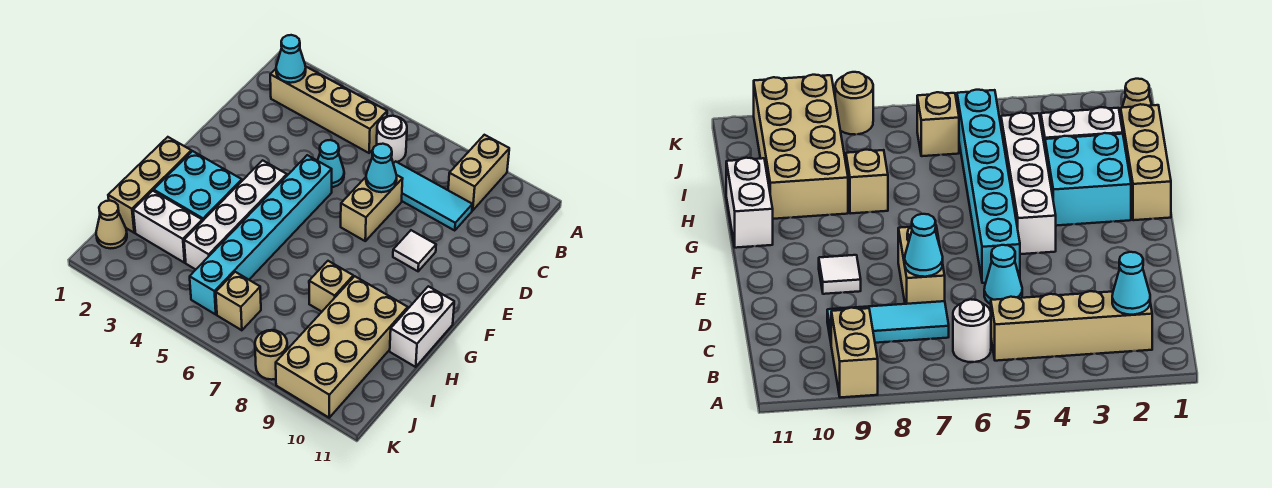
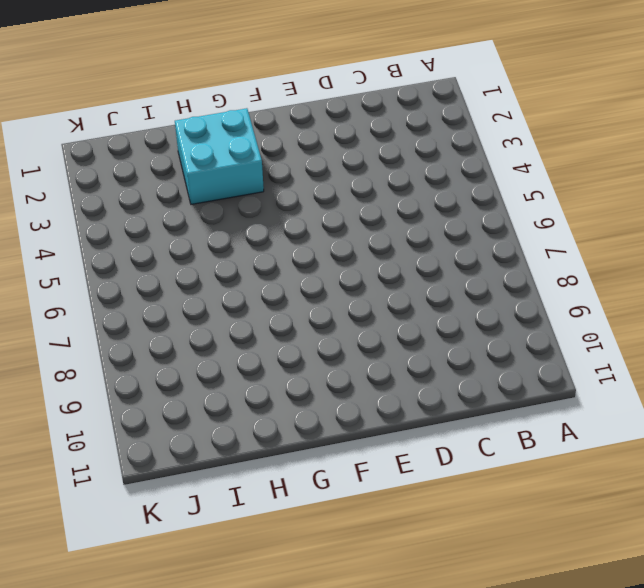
none -> tan brick A9:B9 level 1
none -> tan brick B2:B5 level 1
none -> white round brick B6 level 1

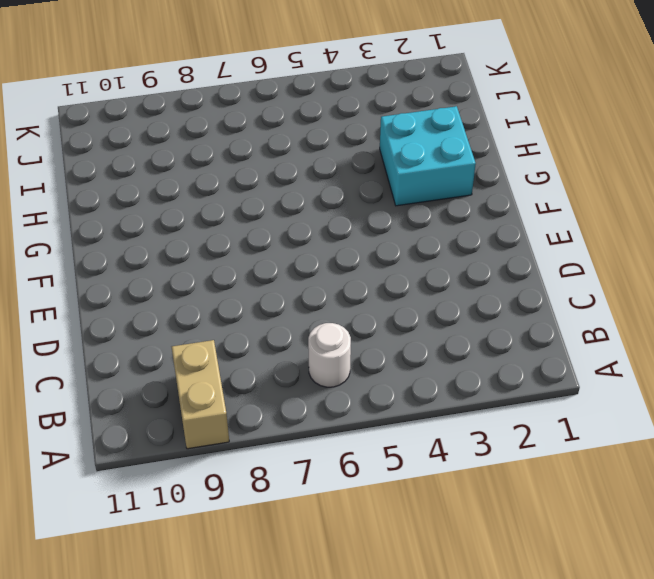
none -> tan brick B2:B5 level 1
none -> cyan tile C7:C9 level 1
none -> cyan cone D5 level 1

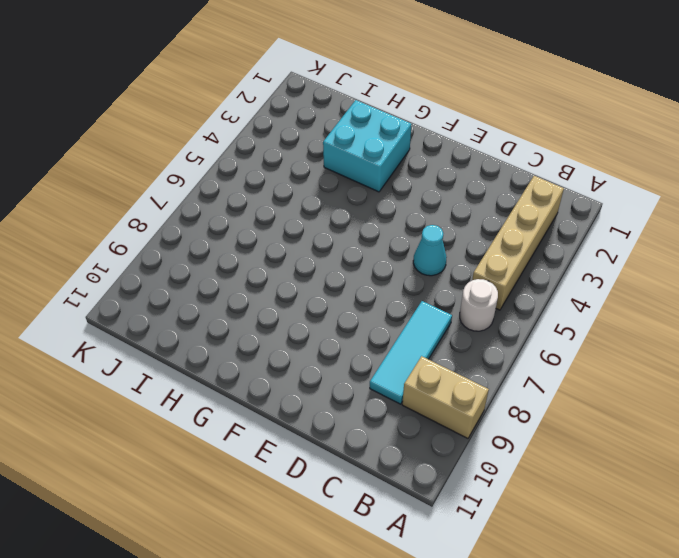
none -> tan brick D7:E7 level 1
none -> cyan brick E5:J5 level 1
none -> white tile E9 level 1

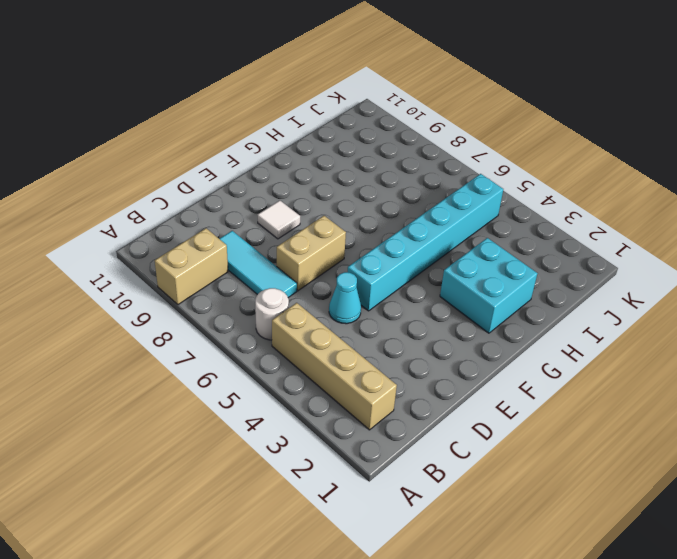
none -> white brick F4:I4 level 1
none -> tan brick G1:I1 level 1
none -> white brick G11:H11 level 1

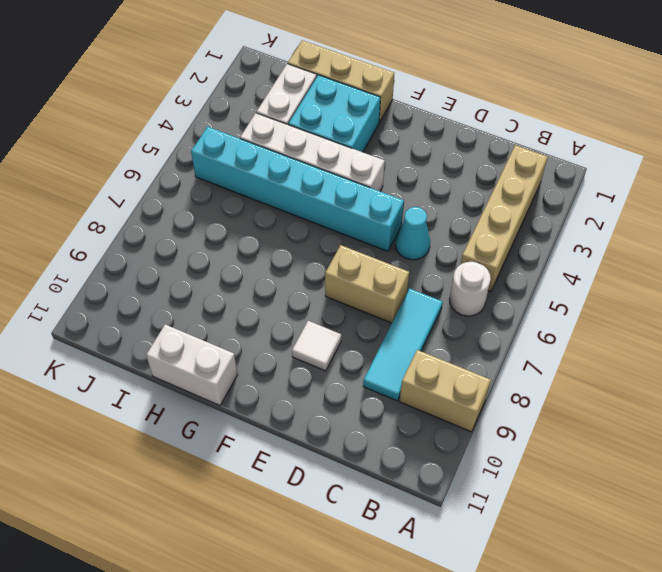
none -> tan brick H8 level 1
none -> tan brick H9:K10 level 1
none -> tan cone J1 level 1

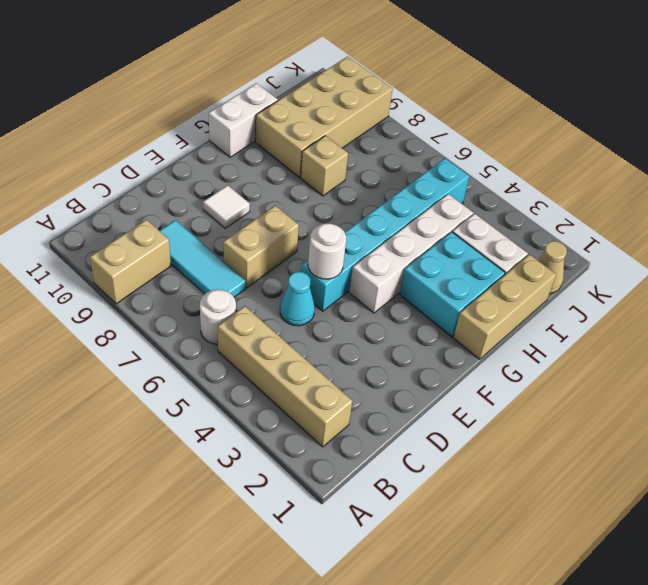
white round brick E5 level 2 -> none
none -> tan brick J6 level 1
none -> tan round brick K8 level 1
none -> cyan cone B2 level 2

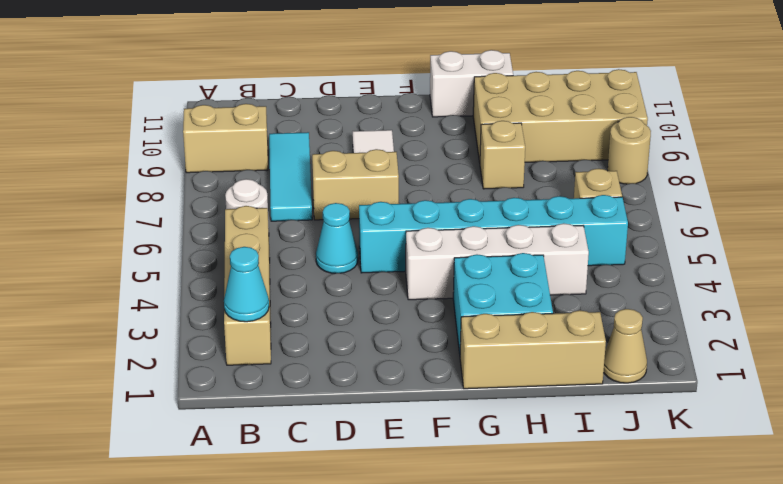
none -> white brick I2:I3 level 1
none -> cyan cone D7 level 2

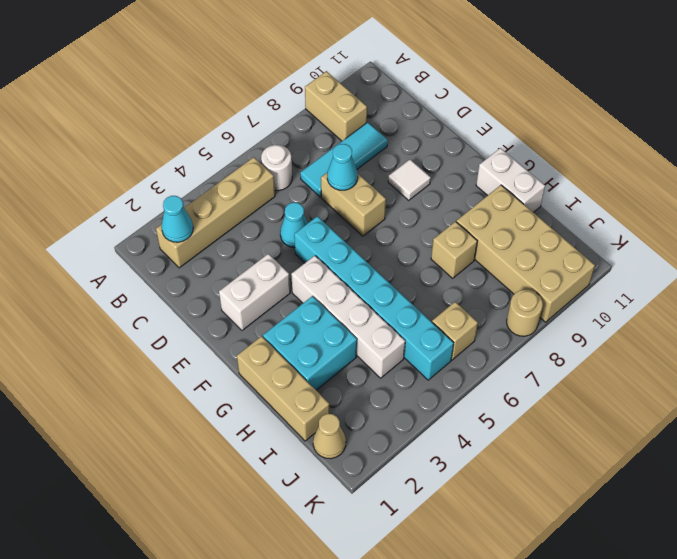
white brick E2:E3 level 1 -> white brick I2:I3 level 1

